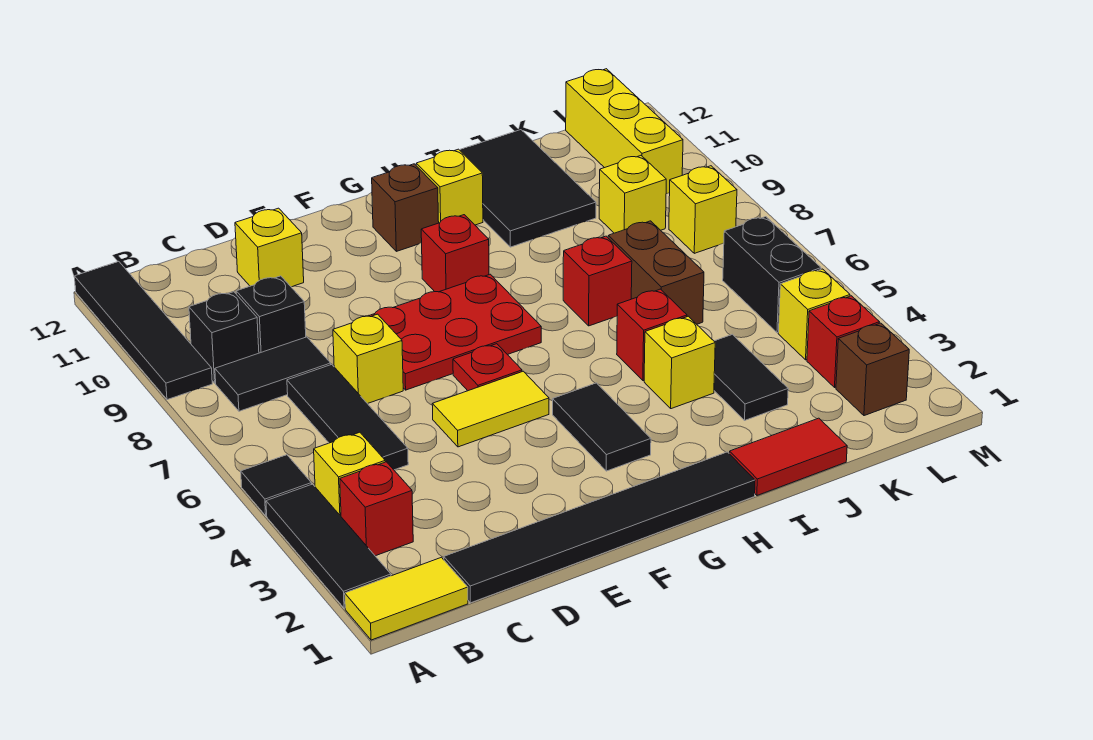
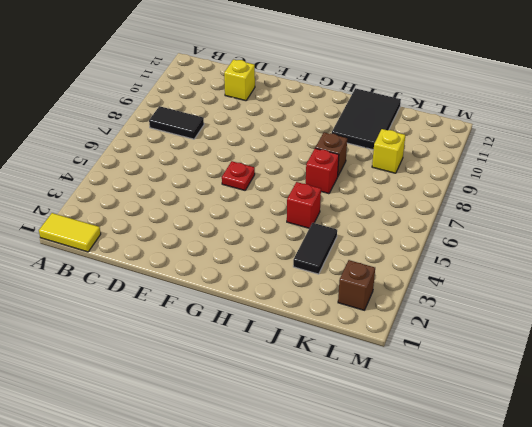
brown brick I8 level 1 -> brown brick G11 level 1
none -> black tile A2:A4 level 1
none -> black tile A5 level 1
none -> black tile A9:A12 level 1
none -> red brick B3 level 1

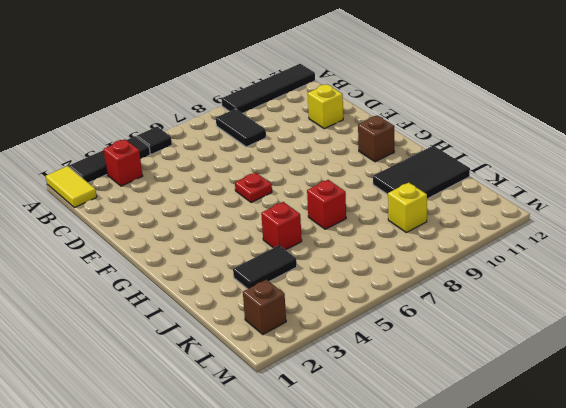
none -> yellow brick B4 level 1
none -> black brick B9 level 1
none -> black tile C1:H1 level 1
none -> black tile C5:C7 level 1

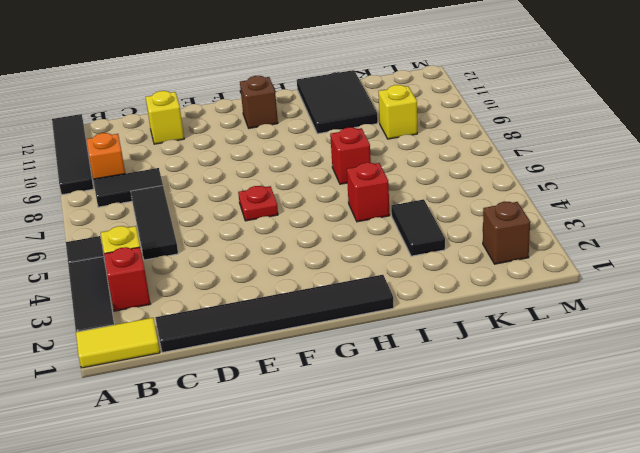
orange brick B9 level 1 -> black brick B9 level 1
none -> black brick C9 level 1
none -> yellow brick D7 level 1
none -> yellow tile E5:F5 level 1
none -> red plate E7:G8 level 1

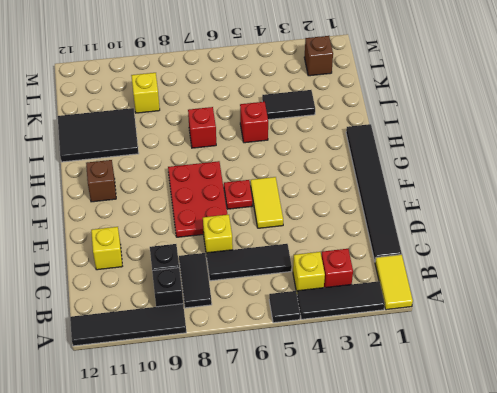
none -> black tile G3:G4 level 1
none -> red brick G9 level 1
none -> yellow brick H11 level 1
none -> red tile I1:J1 level 1

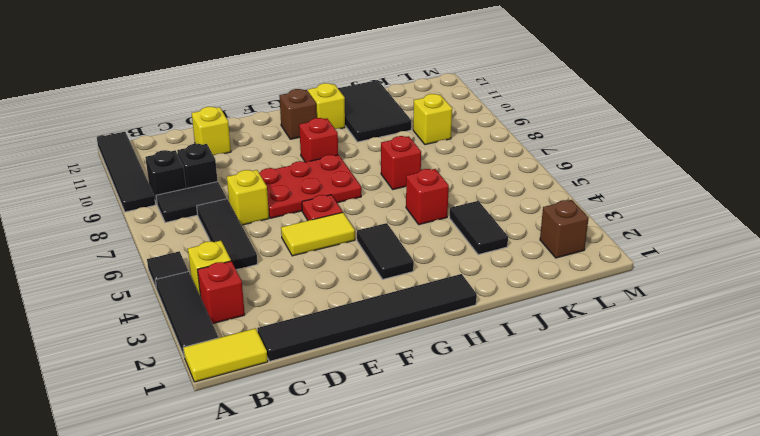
none -> red tile I1:J1 level 1
none -> yellow brick I4 level 1
none -> brown brick J6:J7 level 1
none -> red brick L3 level 1

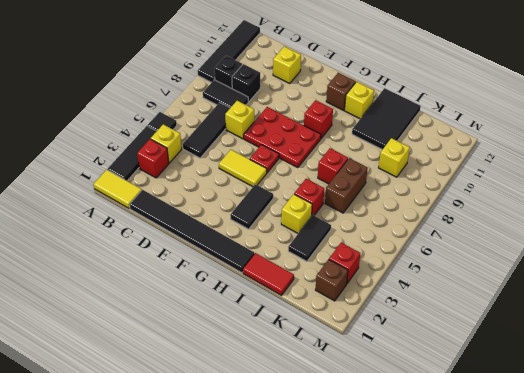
none -> yellow brick L4 level 1
none -> black brick L5:L6 level 1
none -> yellow brick L8 level 1
none -> yellow brick L10:L12 level 1

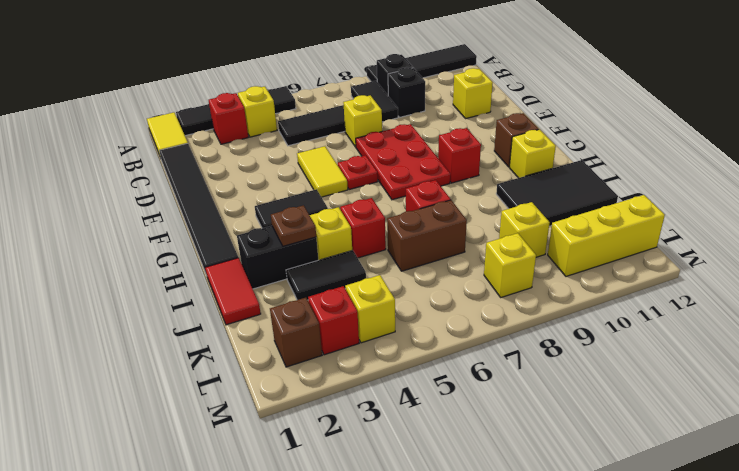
black brick I2:I3 level 1 -> black brick L5:L6 level 1
brown plate I3 level 2 -> none

